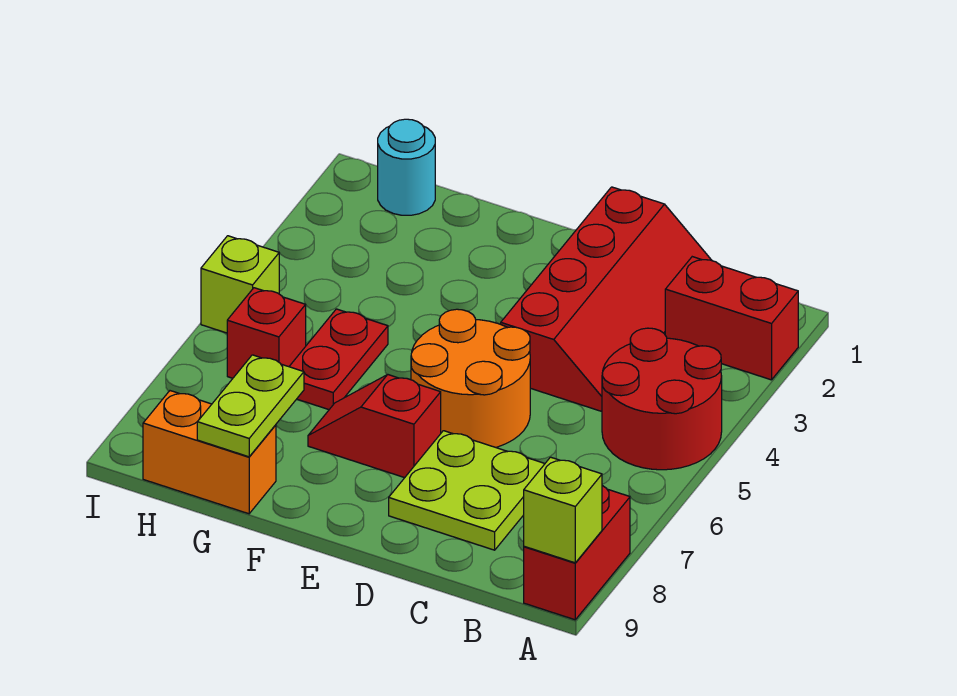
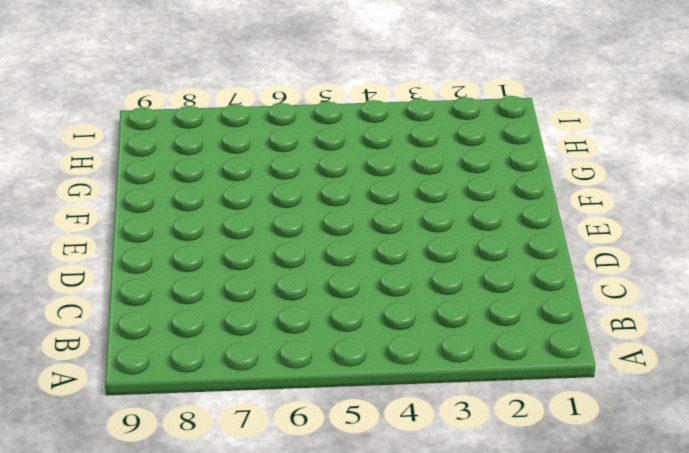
none -> red brick A2:B2 level 1
none -> red round brick A4:B5 level 1
none -> red brick A8:A9 level 1

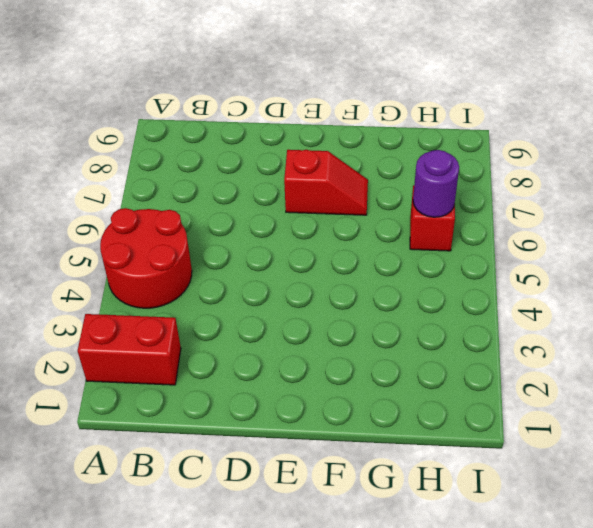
purple round brick H6 level 2 -> none
none -> red brick A8:A9 level 1
none -> red slope C1:D4 level 1 top D
none -> lime plate C7:D8 level 1

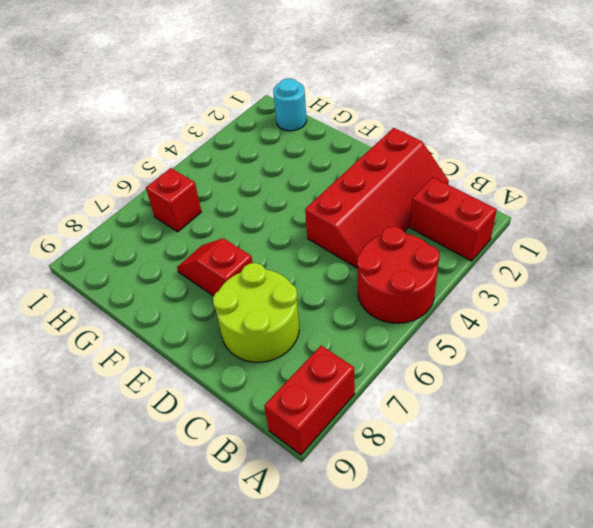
lime round brick C7:D8 level 1 -> lime plate C7:D8 level 1
none -> orange round brick D5:E6 level 1
none -> red plate G5:G6 level 1
none -> orange brick G9:H9 level 1

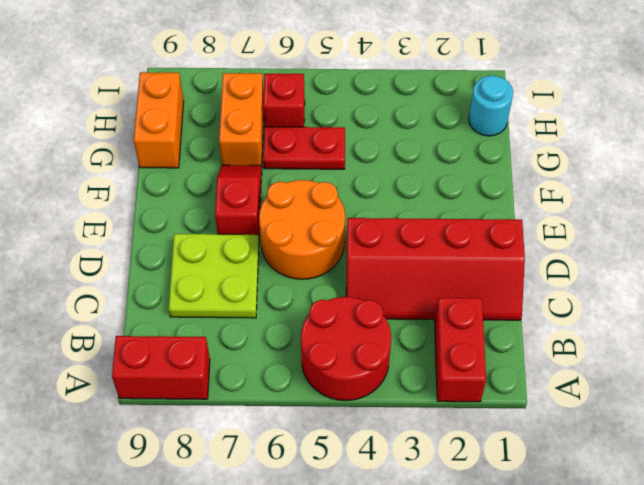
orange brick G7:H7 level 1 -> none
none -> lime brick I5 level 1
none -> lime brick A9 level 2
none -> lime plate G8:G9 level 2

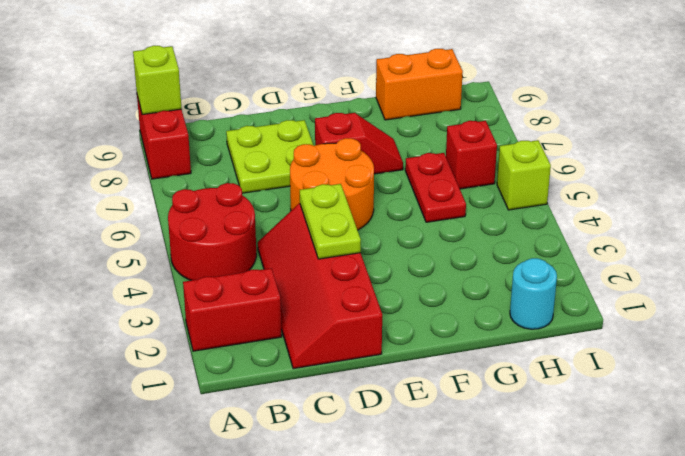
lime plate D3:D4 level 2 -> lime plate G8:G9 level 2

